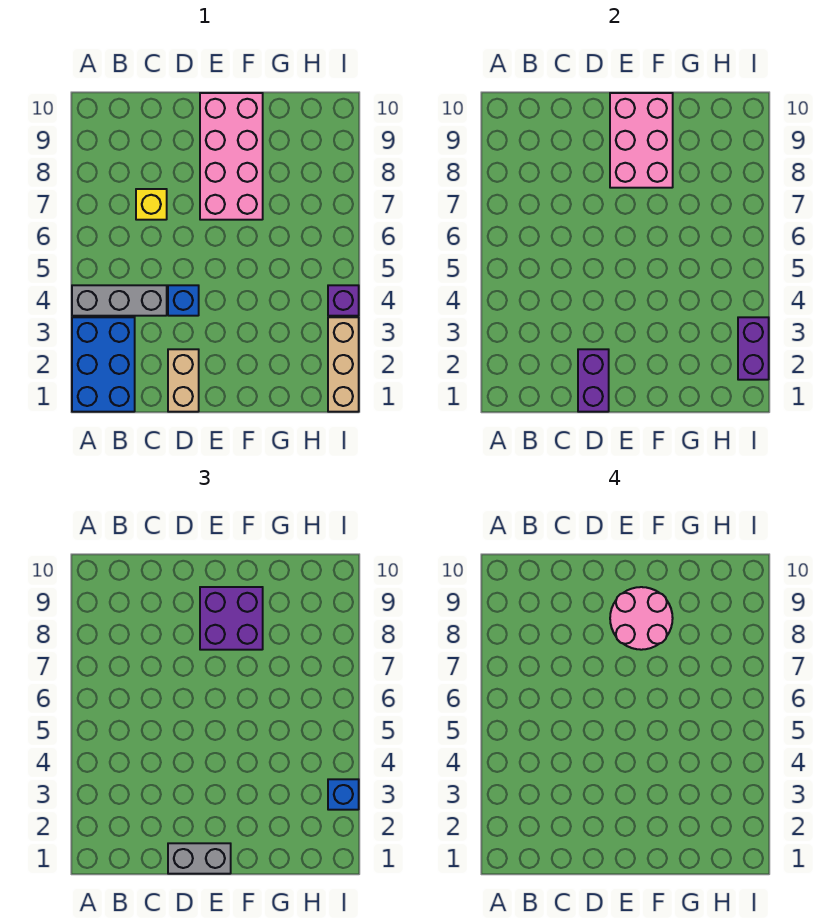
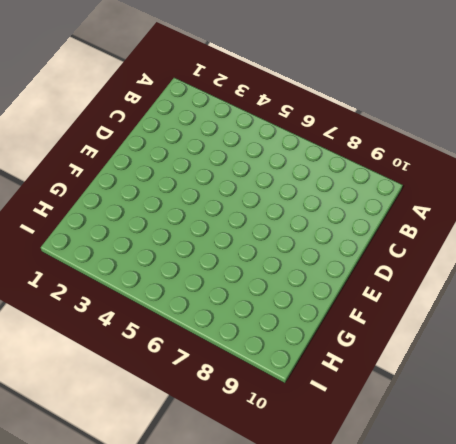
none -> blue brick A1:B3 level 1
none -> grey brick A4:C4 level 1
none -> yellow brick C7 level 1

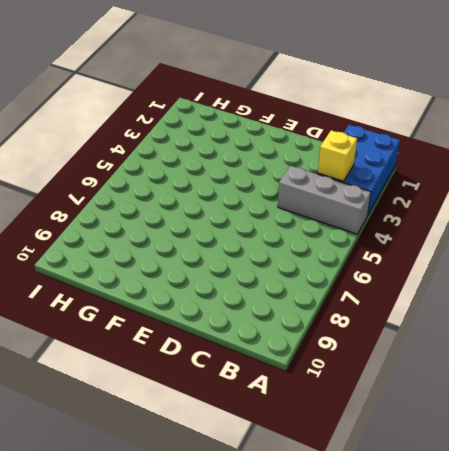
yellow brick B3 level 2 -> yellow brick C7 level 1
none -> tan brick D1:D2 level 1
none -> blue brick D4 level 1
none -> pink brick E7:F10 level 1

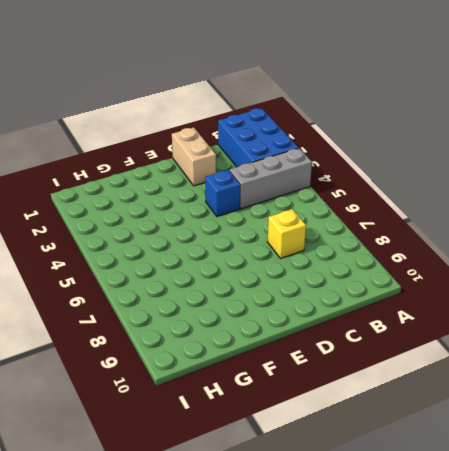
none -> pink brick E7:F10 level 1
none -> tan brick I1:I3 level 1
none -> purple brick I4 level 1

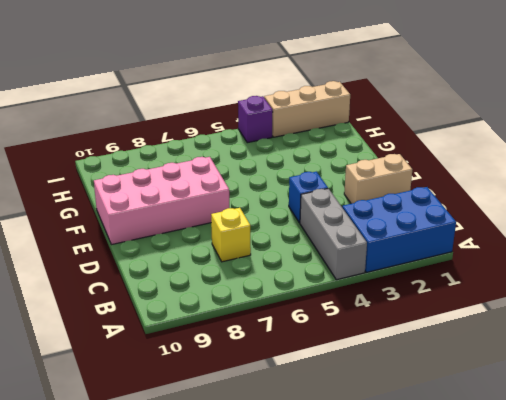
none -> purple brick D1:D2 level 2
none -> pink brick E8:F10 level 2
none -> purple brick I2:I3 level 2

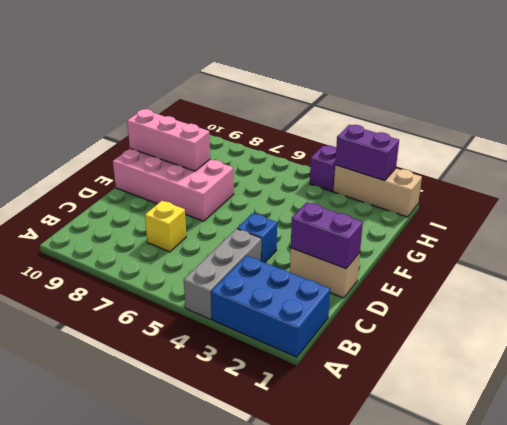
pink brick F8:F10 level 2 -> pink brick E8:F10 level 2
none -> grey brick D1:E1 level 3
none -> purple brick E8:F9 level 3
none -> blue brick I3 level 3

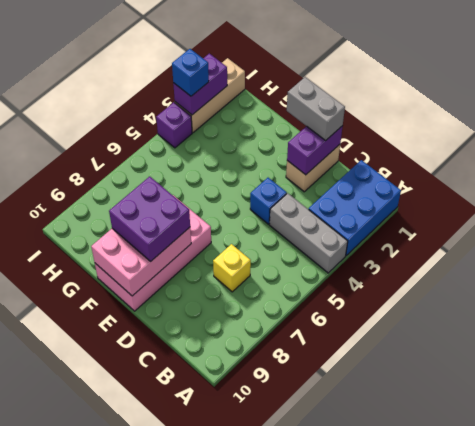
none -> pink round brick E8:F9 level 4

